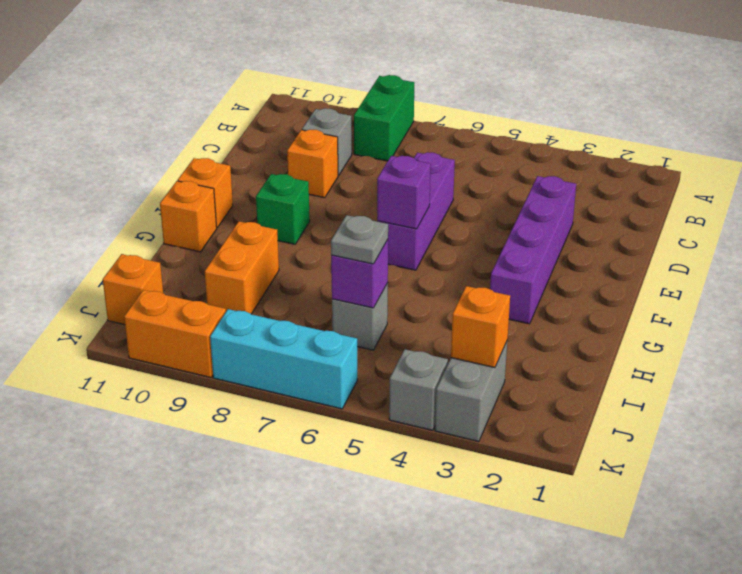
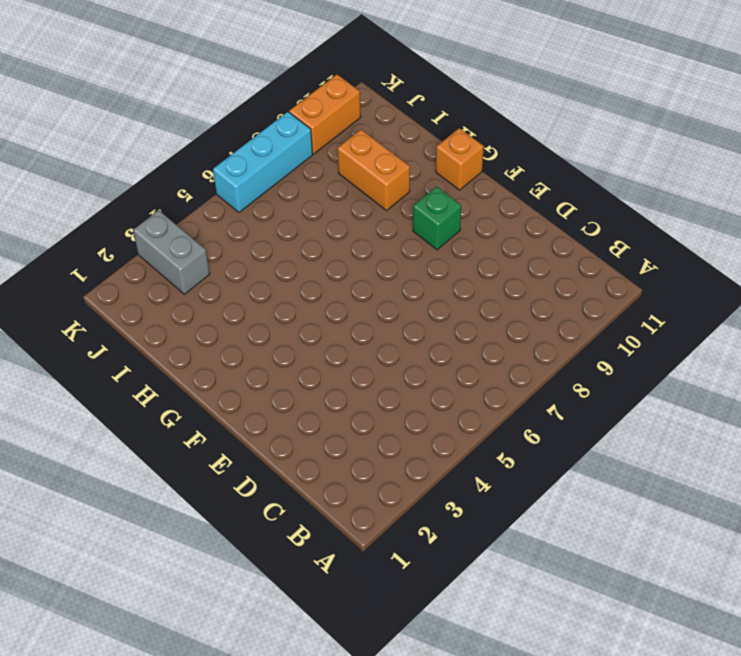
none -> green brick A8:B8 level 1
none -> grey brick C9 level 1
none -> purple brick D3:G3 level 1

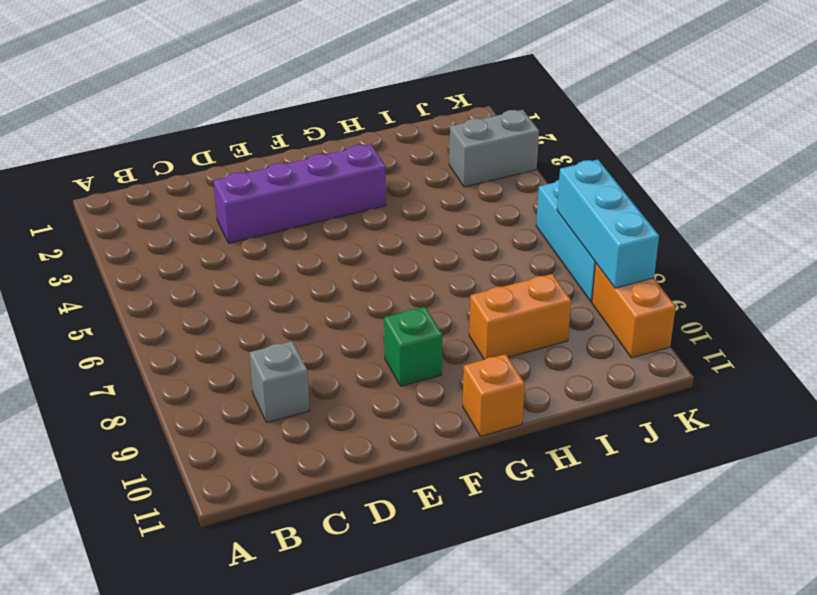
cyan brick K7:K9 level 2 -> none
none -> green brick A8:B8 level 1
none -> purple brick D6:F6 level 1
none -> orange brick D9 level 1

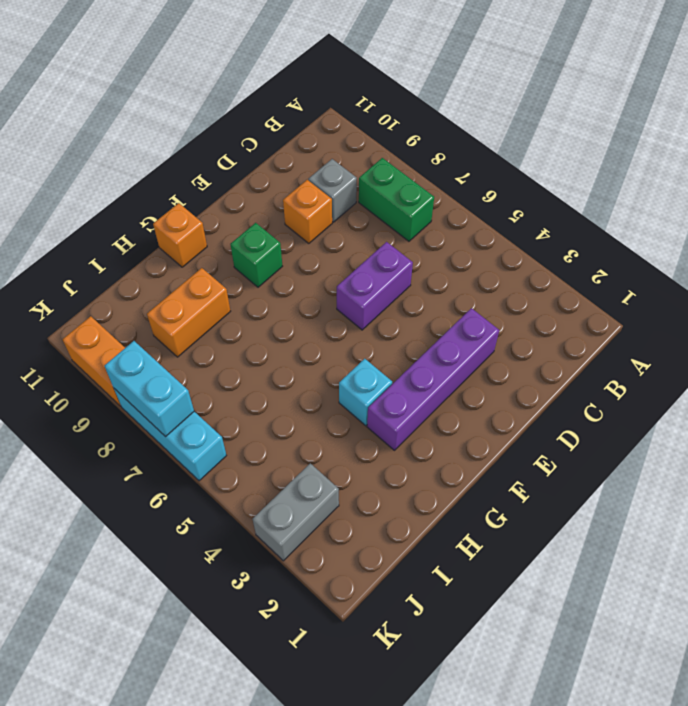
green brick B7:B8 level 1 -> green brick A8:B8 level 1
purple brick D6:E6 level 1 -> purple brick D6:F6 level 1
cyan brick G4 level 1 -> none
cyan brick K7:K8 level 2 -> none
none -> orange brick F11 level 1
none -> grey brick I6 level 1
none -> orange brick J11 level 1

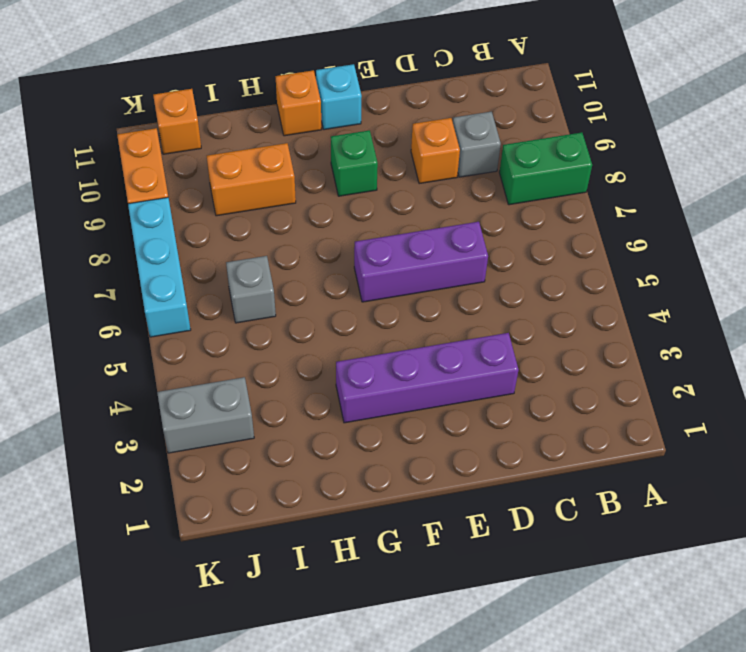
cyan brick F11 level 1 -> orange brick F11 level 1
none -> grey brick K4 level 1
none -> purple brick F6 level 2
none -> purple brick I6 level 2

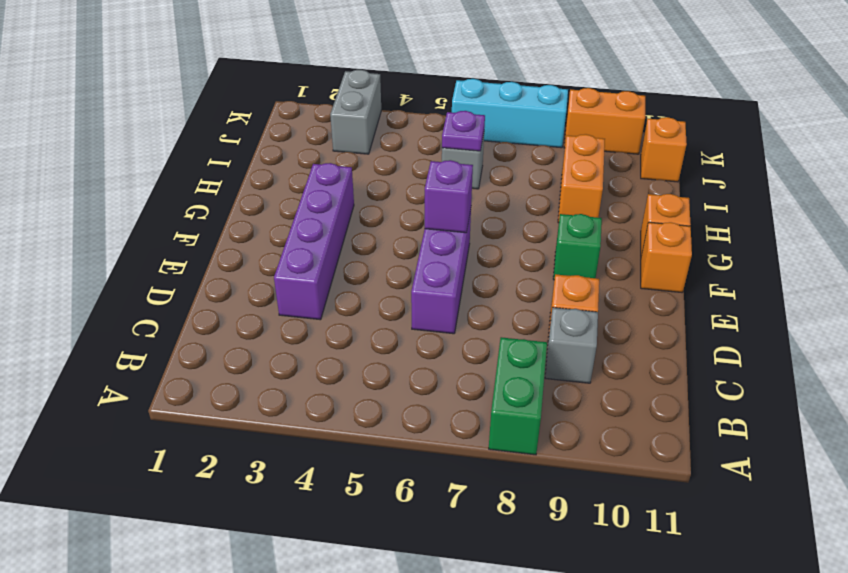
purple plate I6 level 2 -> purple brick I6 level 2
none -> grey brick K4 level 1
none -> orange brick J3 level 2
none -> grey plate I6 level 3

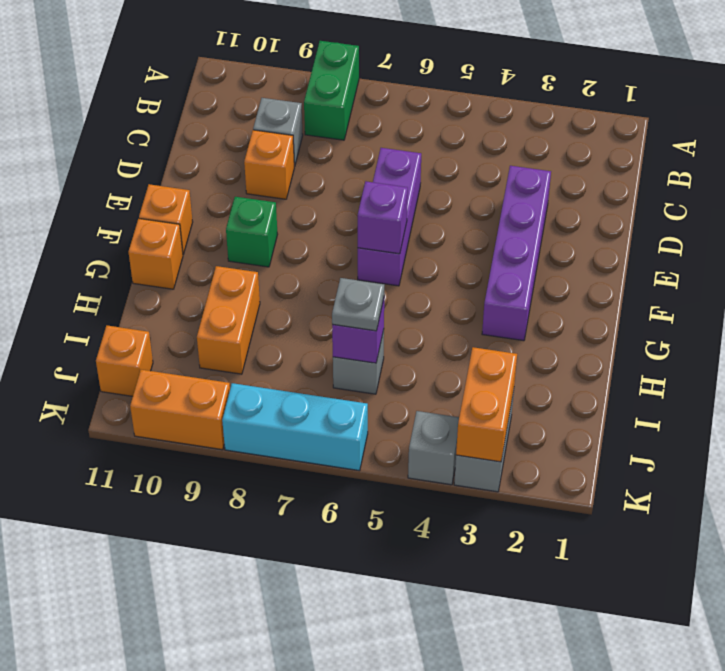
orange brick J3:K3 level 2 -> orange brick J3 level 2

